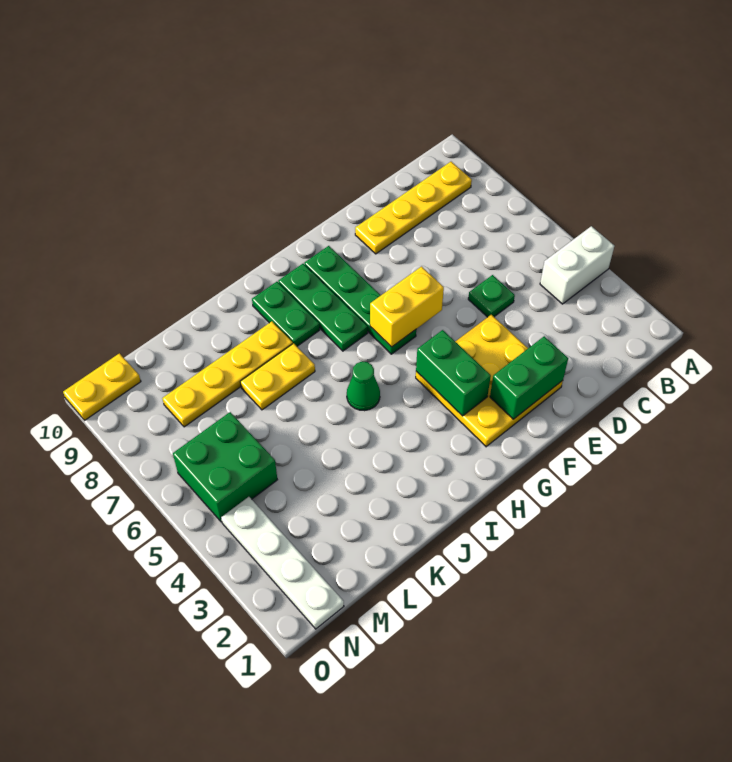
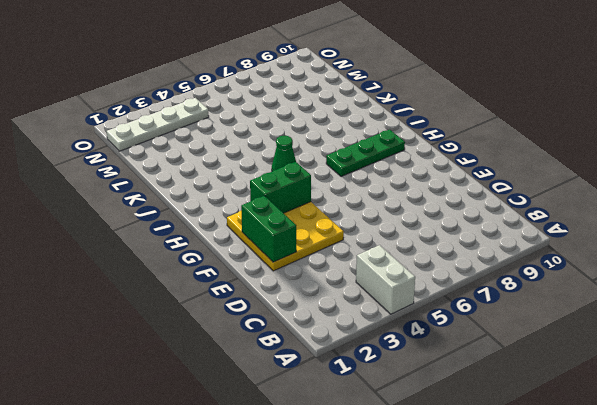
none -> yellow plate B9:E9 level 1
none -> green plate D5 level 1
none -> green plate G6:G9 level 1

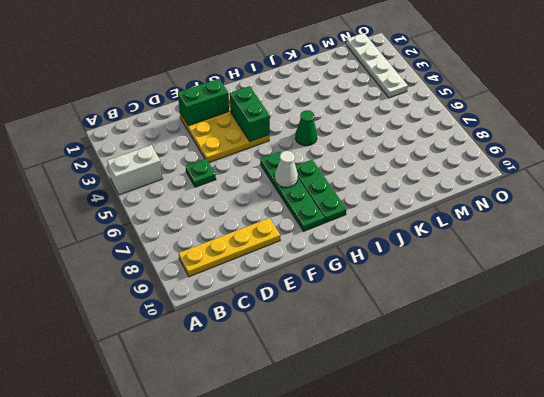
white cone G7 level 2 -> none
none -> green plate I8:I9 level 1
none -> yellow plate J7:K7 level 1
none -> yellow plate J8:M8 level 1

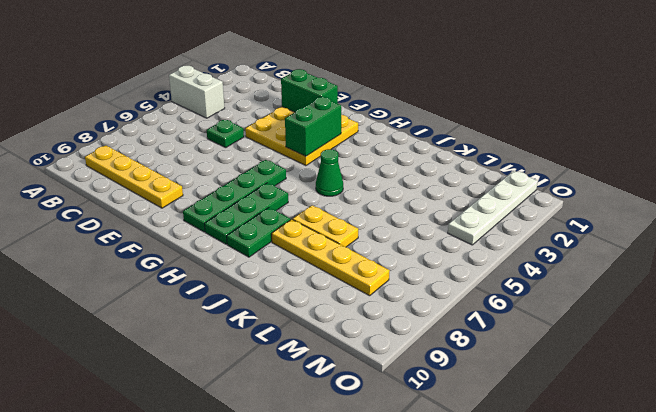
none -> green brick M5:N6 level 1
none -> yellow plate N10:O10 level 1
none -> yellow brick F6:G6 level 2

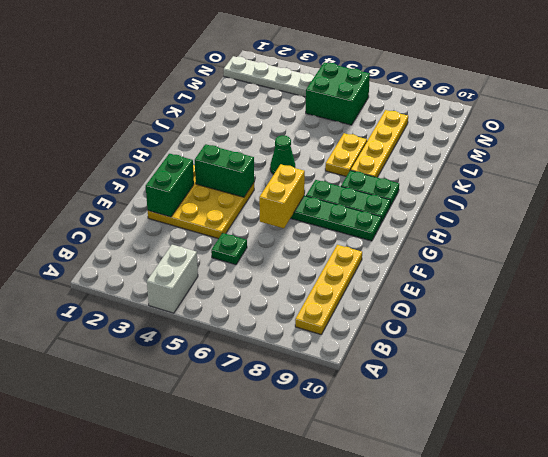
none -> yellow plate N10:O10 level 1

